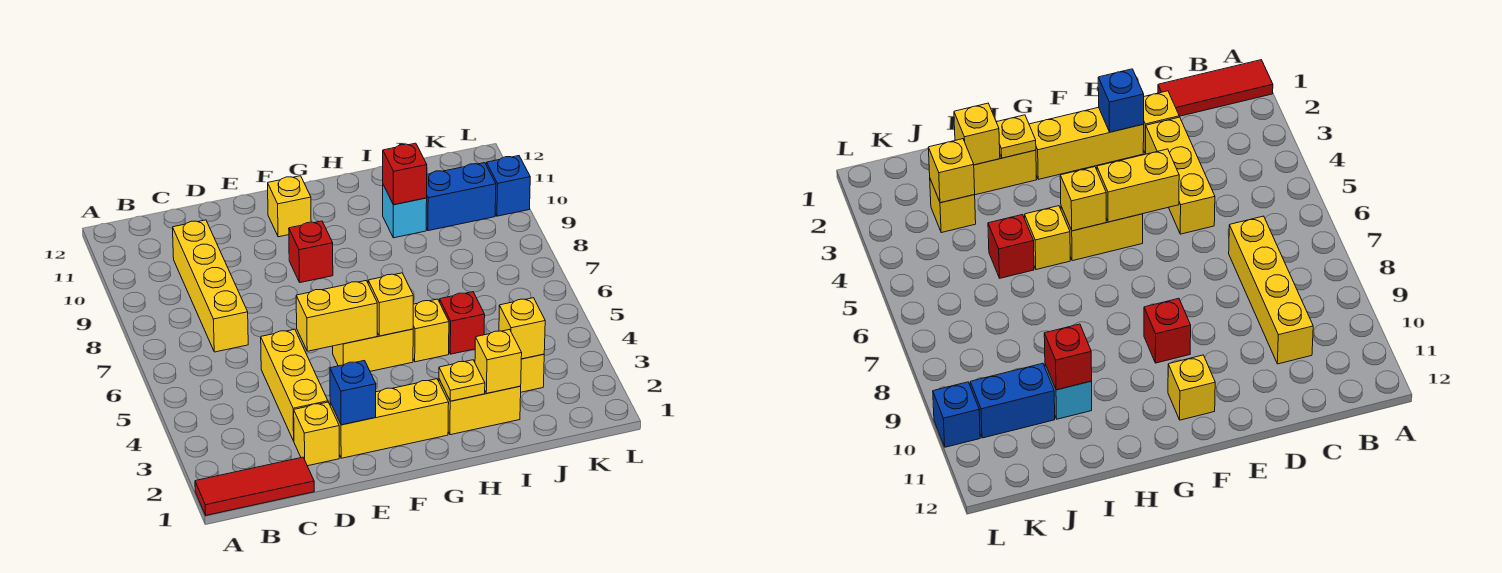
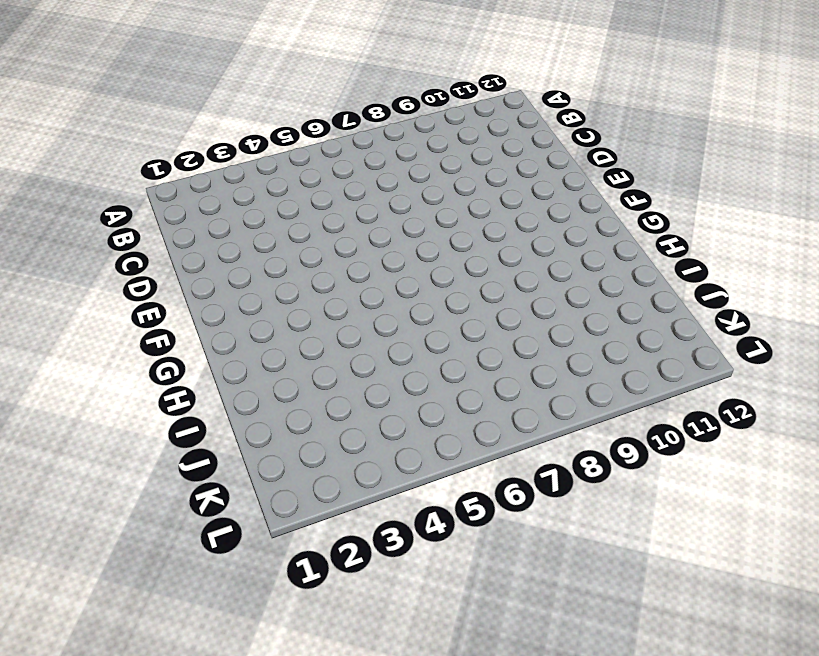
none -> red tile A1:C1 level 1
none -> yellow brick C7:C10 level 1
none -> yellow brick D2 level 1

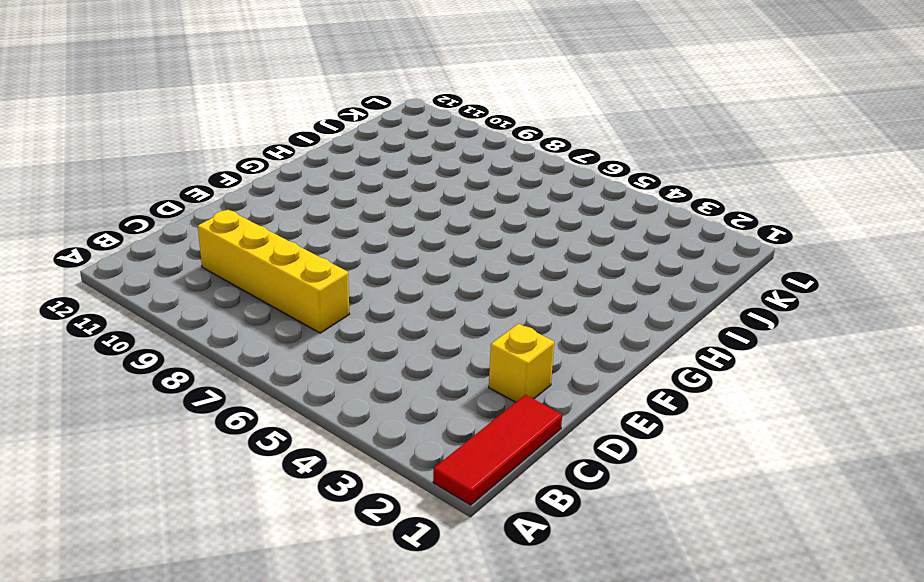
none -> yellow brick D3:D5 level 1
none -> yellow brick E2:G2 level 1
none -> yellow brick F5:G5 level 1

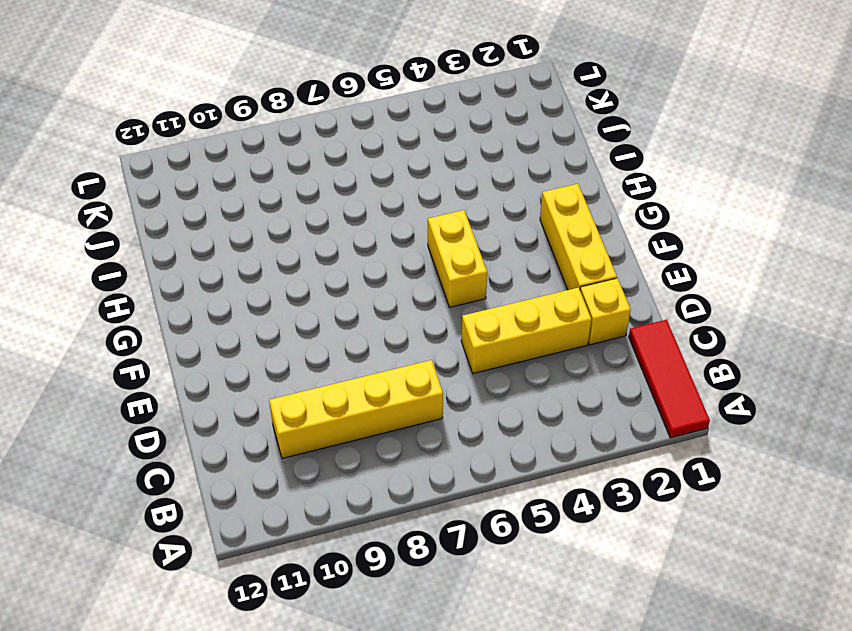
none -> red brick F9 level 1
none -> yellow brick F11 level 1
none -> yellow brick H2:I2 level 1

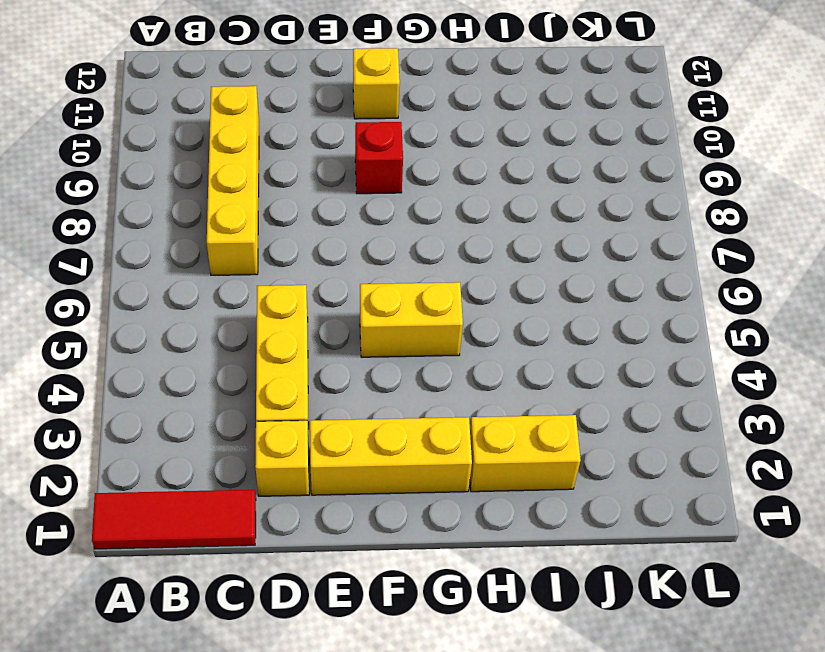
none -> yellow brick H5 level 1
none -> red brick I5 level 1
none -> cyan brick I10 level 1

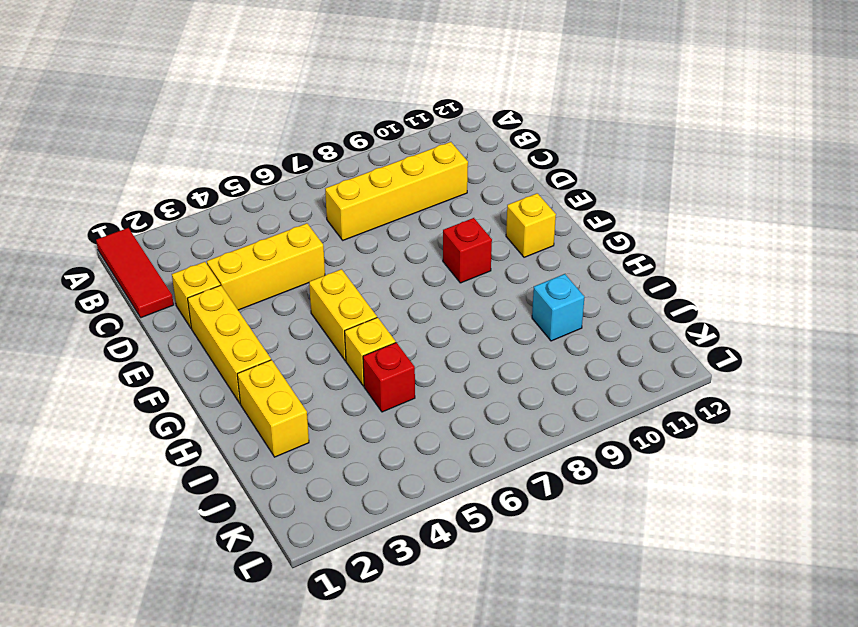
none -> yellow brick J3 level 1
none -> blue brick J10:K10 level 1
none -> blue brick L10 level 1

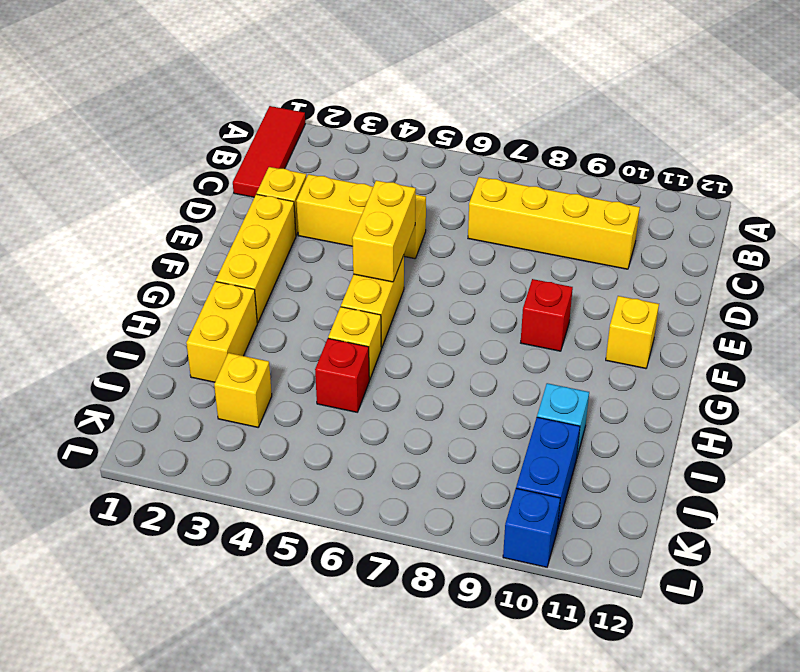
none -> blue brick E2 level 2
none -> yellow brick G5 level 2
none -> yellow plate H2 level 2

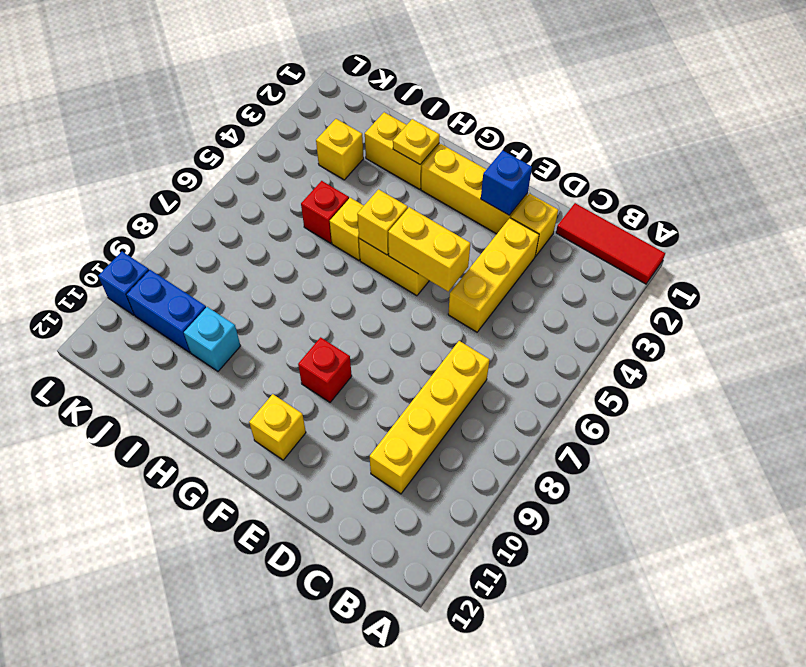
none -> yellow brick I2 level 2
none -> red brick I10 level 2
none -> yellow brick J3 level 2

